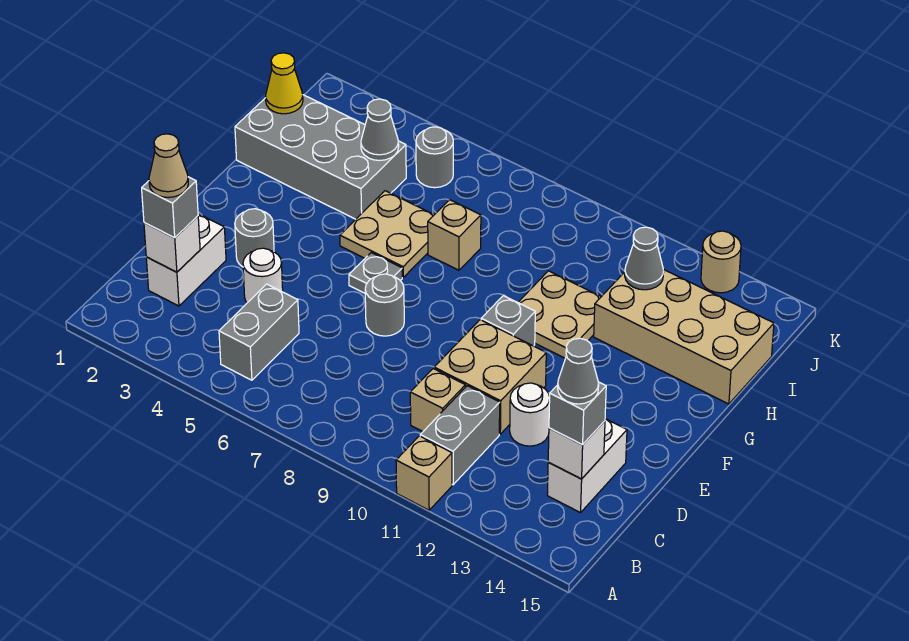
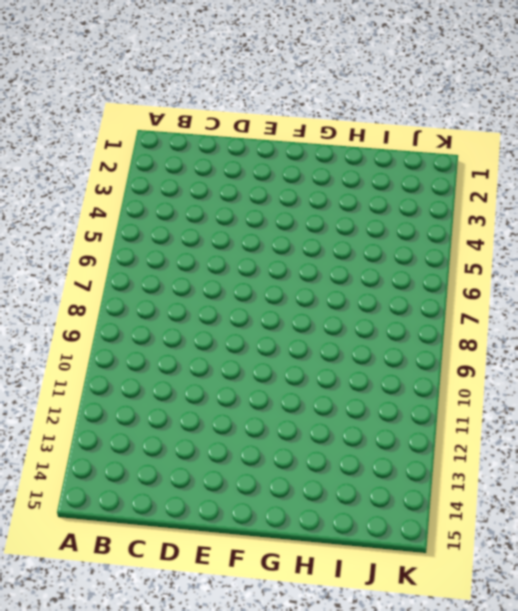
none -> tan brick A11 level 1
none -> grey brick B5:C5 level 1
none -> grey brick B11:C11 level 1

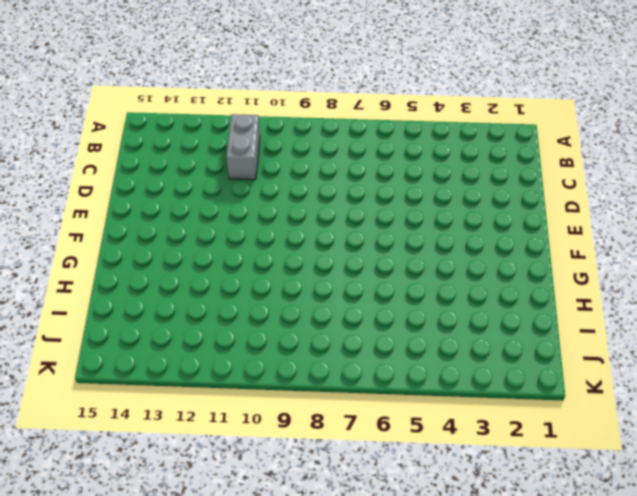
none -> tan brick A11 level 1
none -> grey brick B5:C5 level 1
none -> white brick C2:D2 level 1

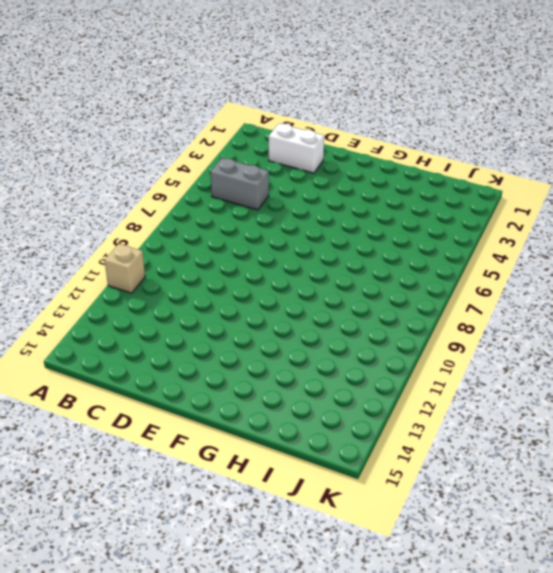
none -> grey brick B11:C11 level 1
none -> tan brick C10 level 1
none -> white brick C14:D14 level 1

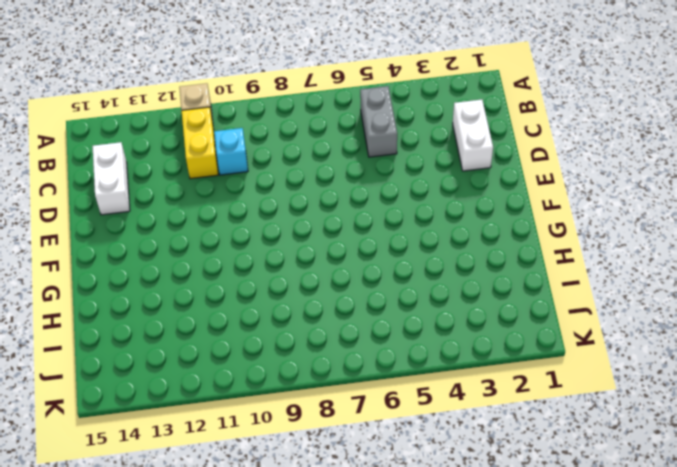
yellow brick B11:C11 level 1 -> grey brick B11:C11 level 1
cyan brick C10 level 1 -> tan brick C10 level 1
none -> white round brick D4 level 1
none -> tan brick D10:E11 level 1
none -> white round brick D12 level 1

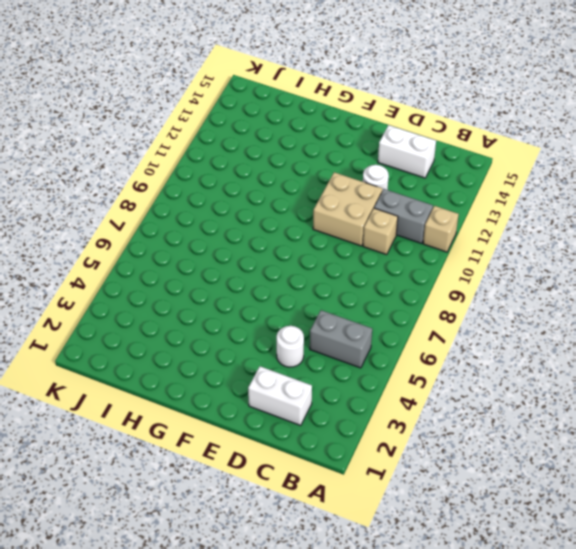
none -> grey round brick E3 level 1
none -> grey round brick E7 level 1
none -> grey plate F6 level 1

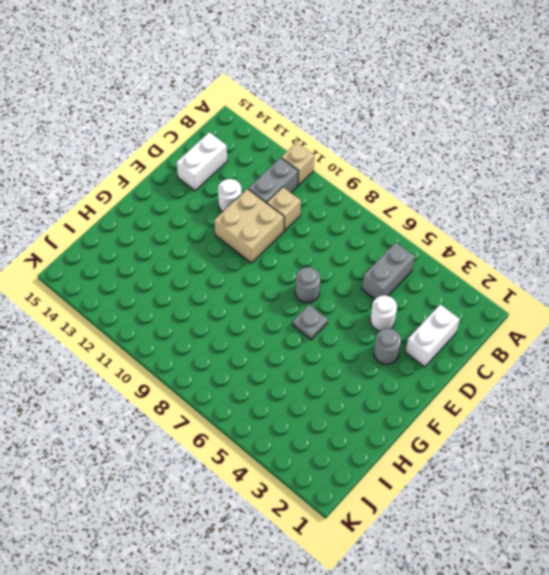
none -> grey brick F10 level 1
none -> tan plate G5:H6 level 1
none -> tan plate G10:H11 level 1

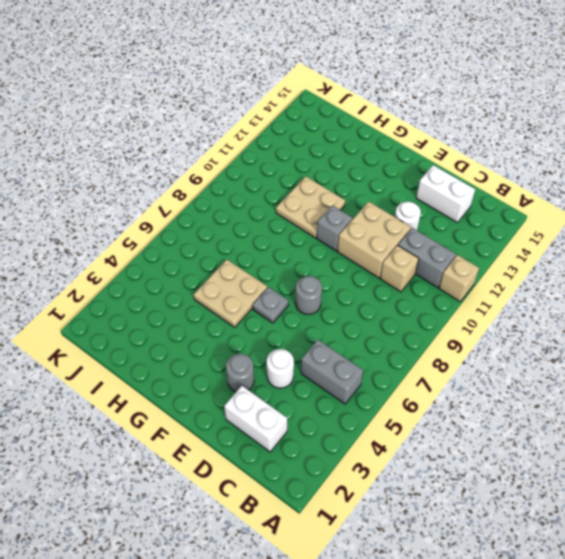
none -> grey brick H1:I4 level 1
none -> tan brick H7 level 1
none -> tan brick H12:I15 level 1

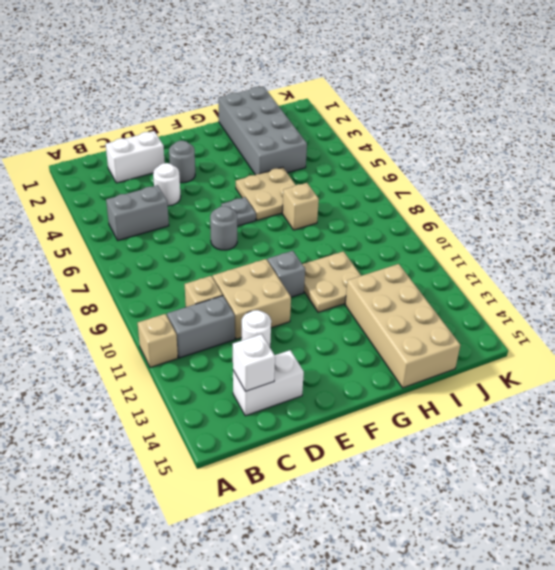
none -> grey round brick J5 level 1
none -> tan round brick K13 level 1
none -> white brick C2 level 2

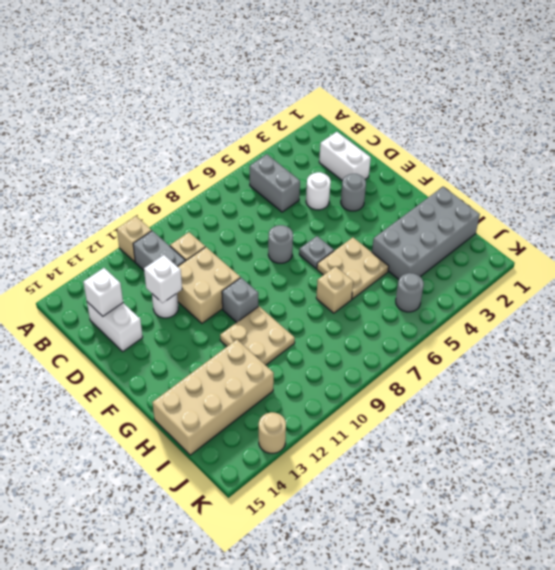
white brick D12 level 2 -> white brick C2 level 2
none -> yellow cone I1 level 2
none -> grey cone I4 level 2
none -> grey cone I12 level 2

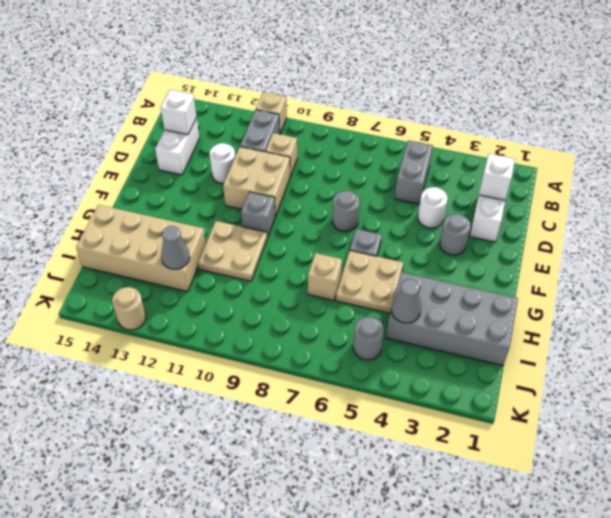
none -> yellow cone I1 level 2
none -> grey brick C2 level 3
none -> grey brick C14 level 3

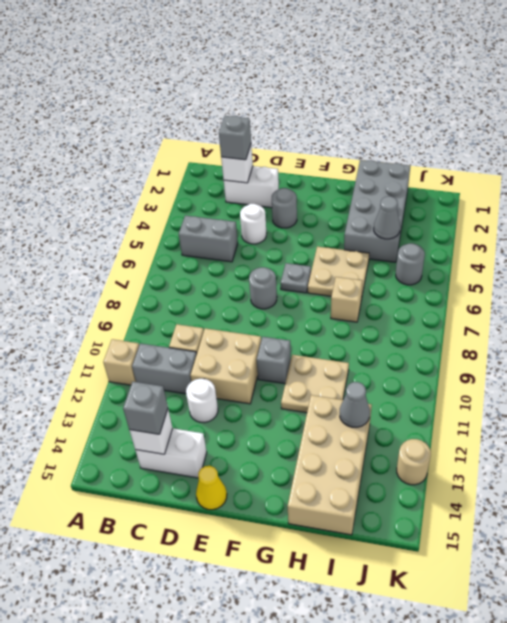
yellow cone E15 level 1 -> yellow cone I1 level 2
none -> tan cone C2 level 4
none -> grey cone C14 level 4

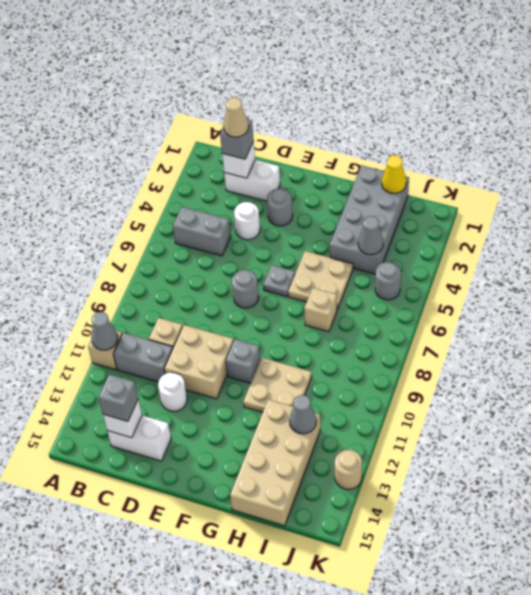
grey cone A11 level 2 -> grey cone C14 level 4

